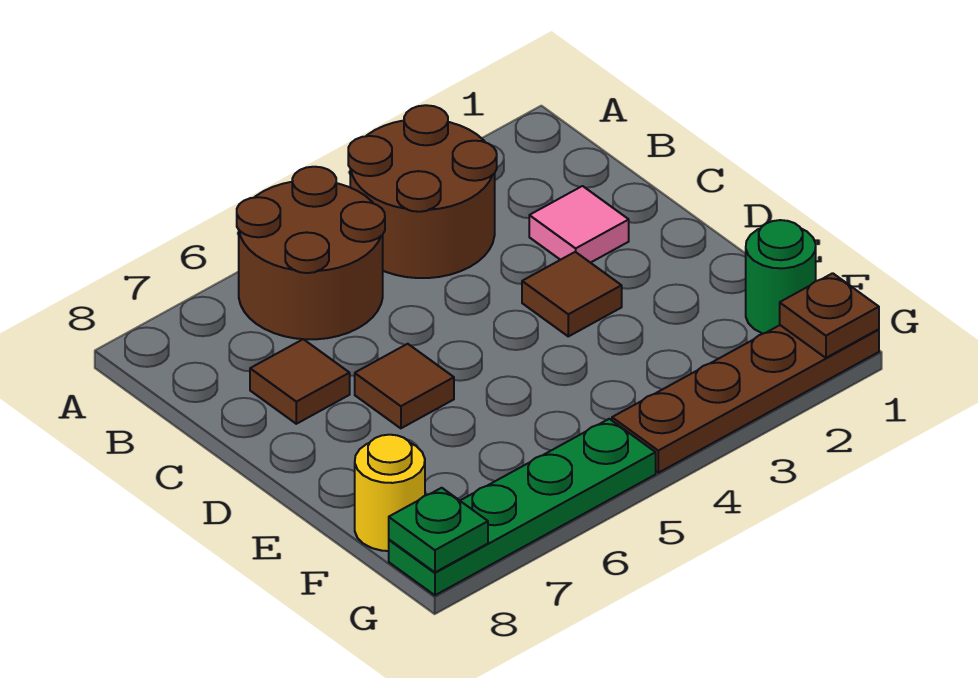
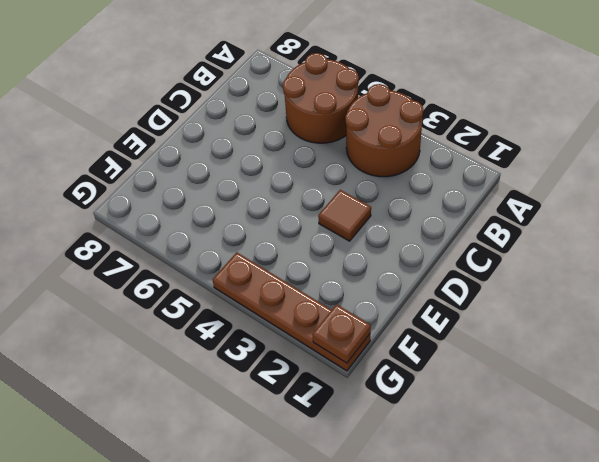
none -> pink tile C2 level 1
none -> brown tile C7 level 1
none -> brown tile D6 level 1

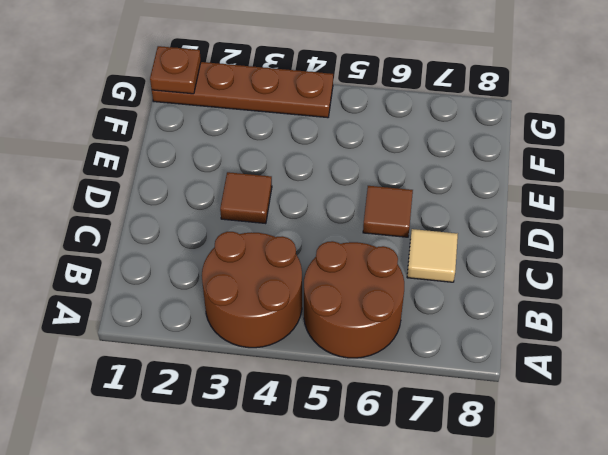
tan tile C7 level 1 -> brown tile C7 level 1
none -> pink tile C2 level 1
none -> green round brick F1 level 1
none -> yellow round brick F8 level 1

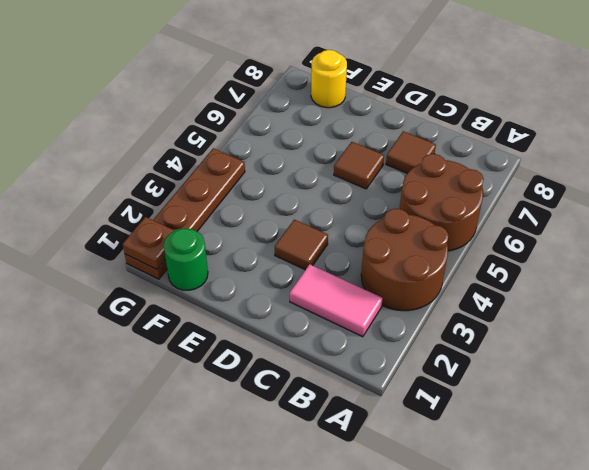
pink tile B2:C2 level 1 -> pink tile C2 level 1
none -> green plate G5:G8 level 1
none -> green plate G8 level 2

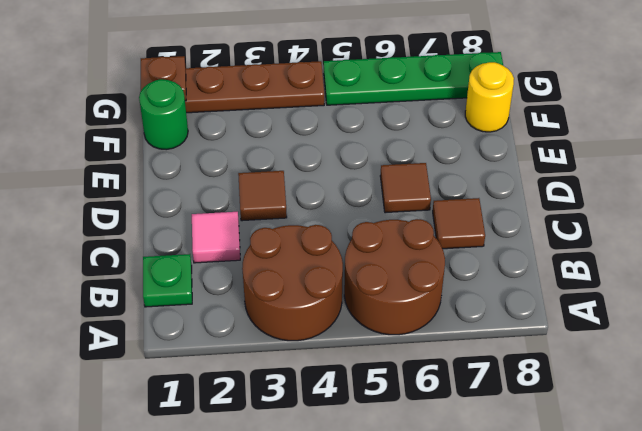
green plate B1 level 1 -> green plate G8 level 2

